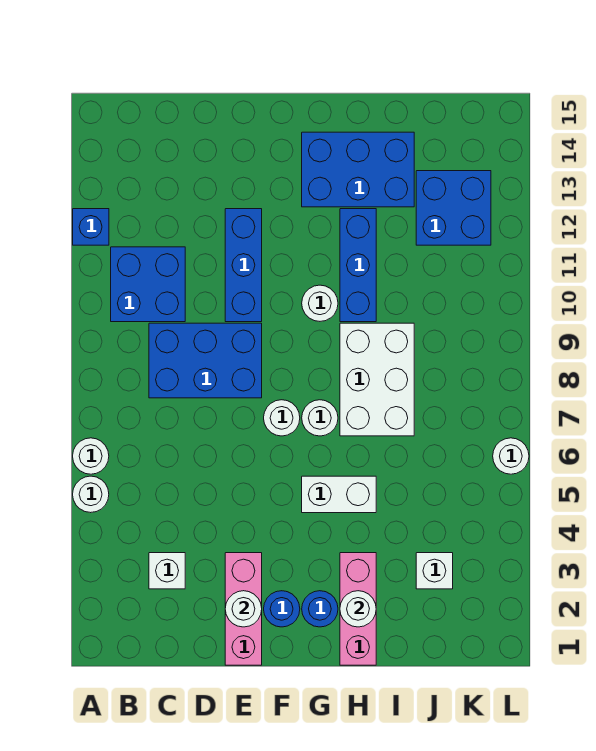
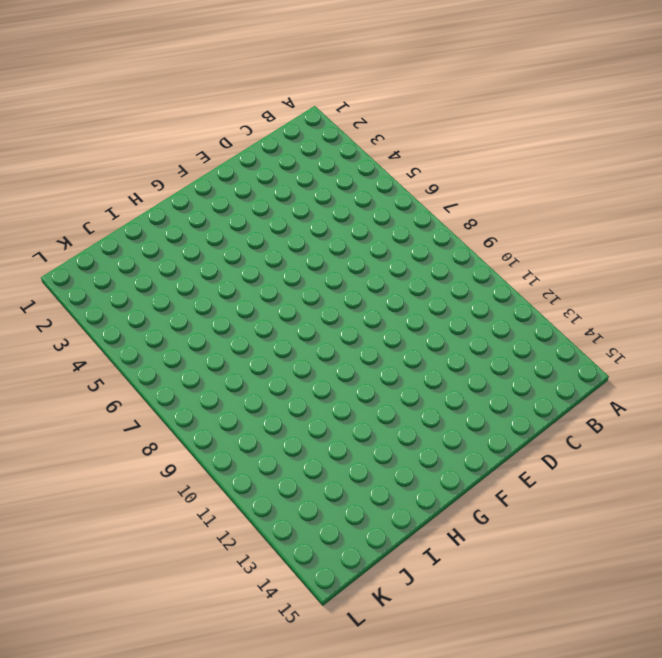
none -> white round brick A5 level 1
none -> white round brick A6 level 1
none -> blue brick A12 level 1

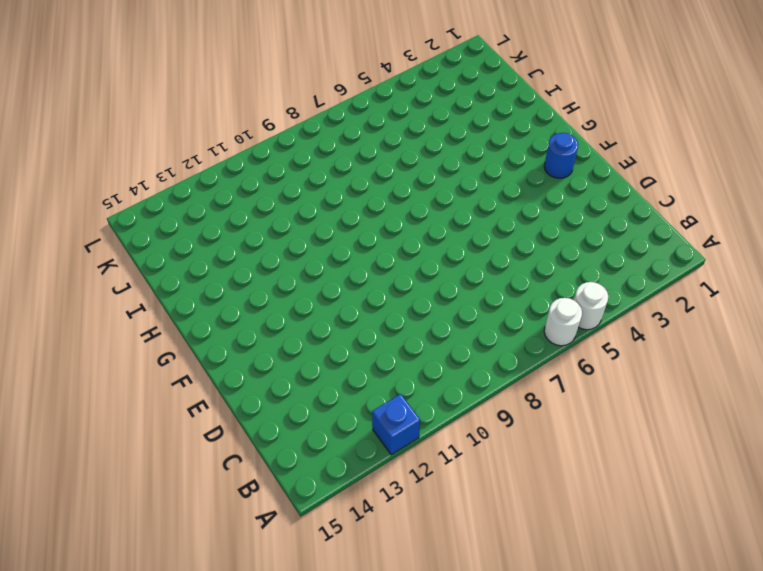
none -> blue brick B10:C11 level 1
none -> white brick C3 level 1
none -> blue brick C8:E9 level 1

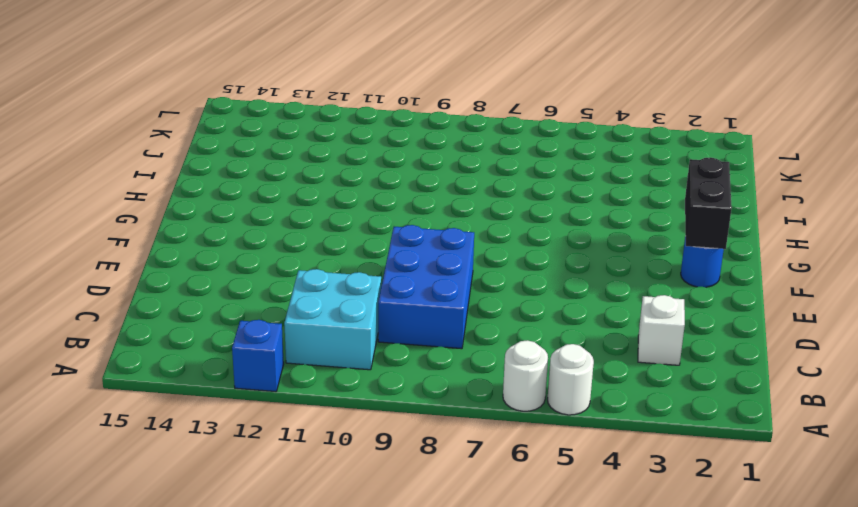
cyan brick B10:C11 level 1 -> blue brick B10:C11 level 1
black brick F2:G2 level 2 -> none
none -> pink brick E1:E3 level 1
none -> blue brick E10:E12 level 1
none -> white round brick F7 level 1

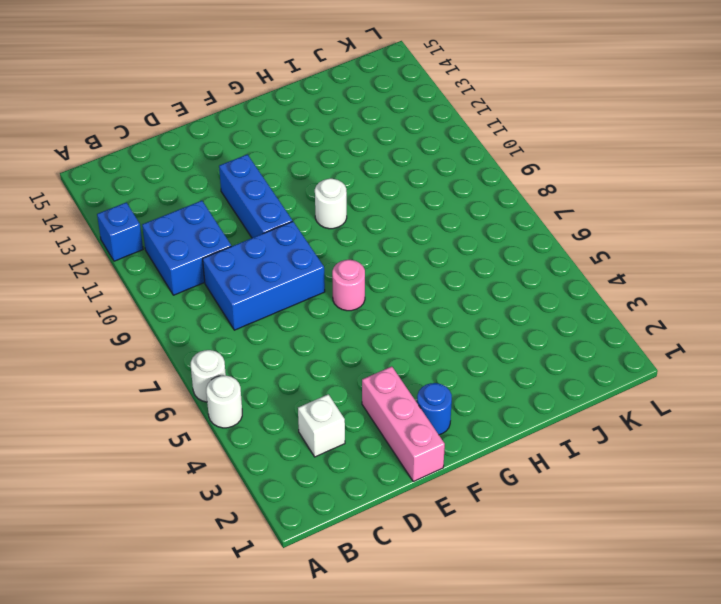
pink round brick F7 level 1 -> white round brick F7 level 1
none -> blue round brick G2 level 1
none -> white brick G5:H5 level 1
none -> white round brick G7 level 1

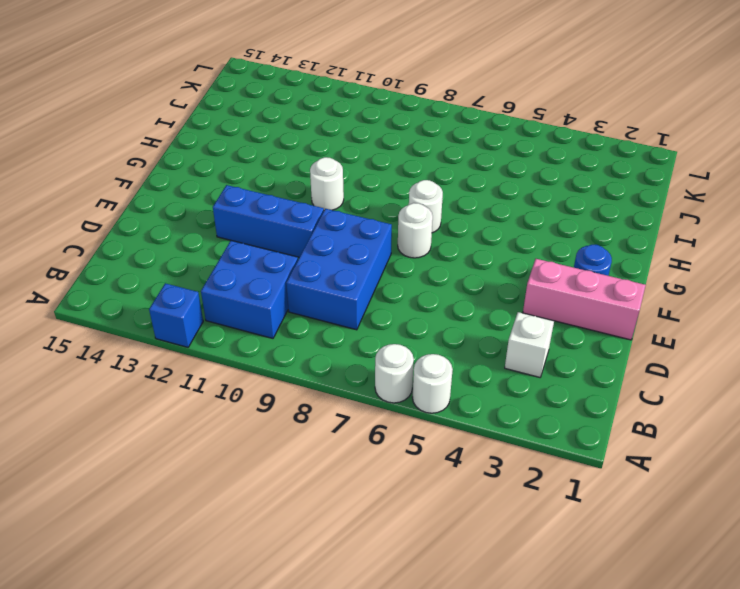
none -> blue round brick G2 level 1
none -> white brick G5:H5 level 1
none -> blue brick G13:I14 level 1

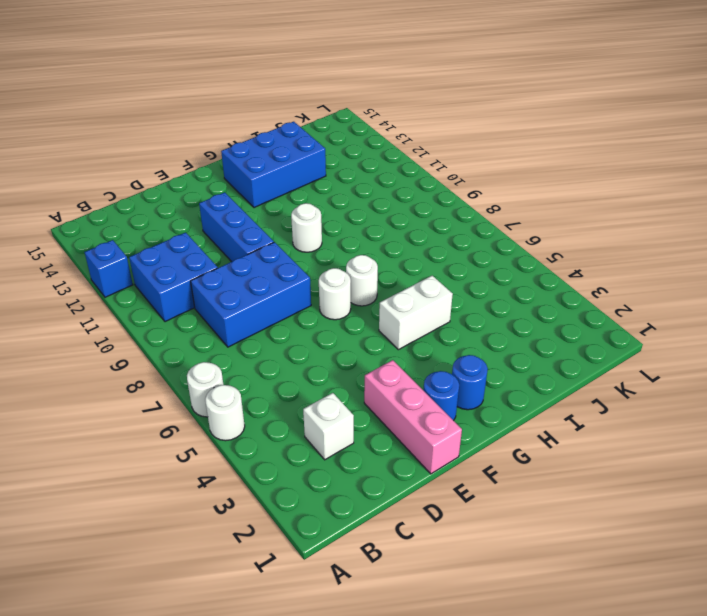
none -> pink brick H1:H3 level 1
none -> white brick H7:I9 level 1
none -> blue brick H10:H12 level 1

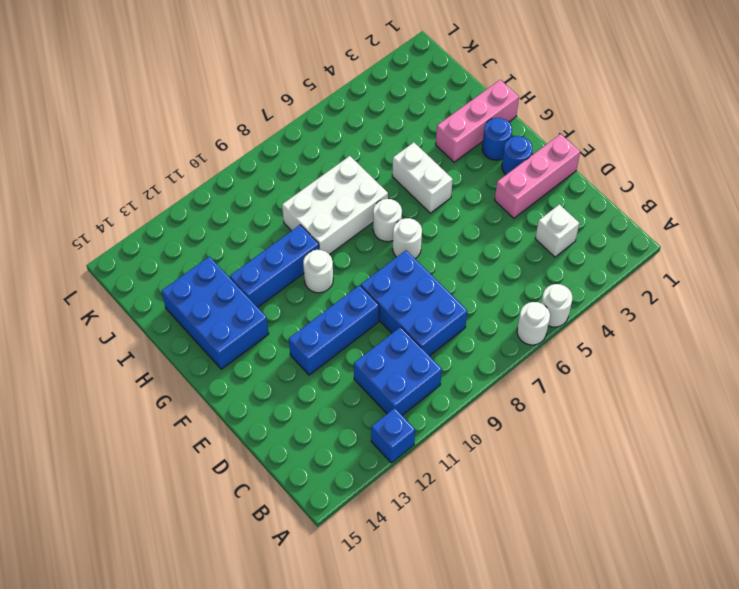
none -> white brick J3 level 1
none -> blue brick J12:K13 level 1
none -> white round brick L6 level 1

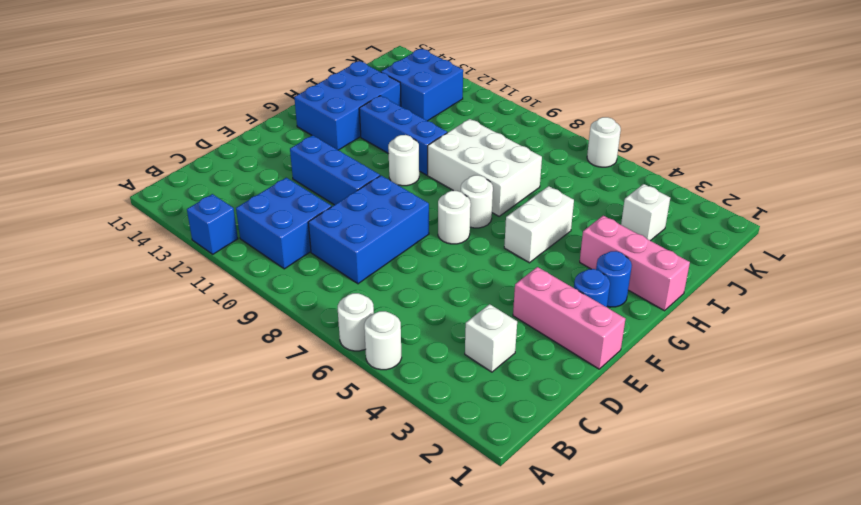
none -> white round brick E2 level 2
none -> white round brick H2 level 2

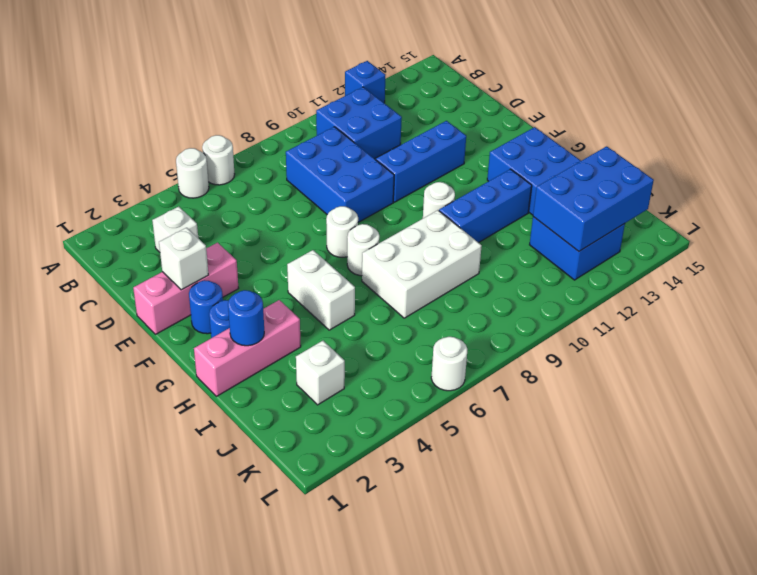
white brick E2 level 2 -> white round brick E2 level 2
blue round brick H2 level 2 -> white round brick H2 level 2
blue brick J12:K14 level 2 -> none

